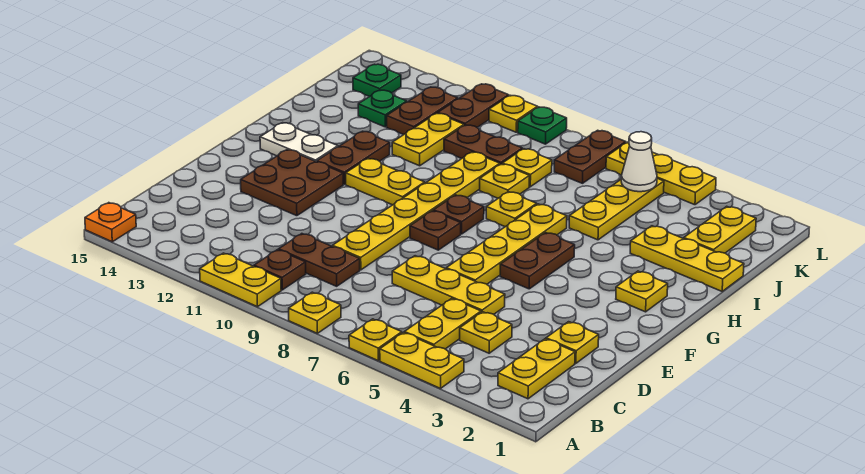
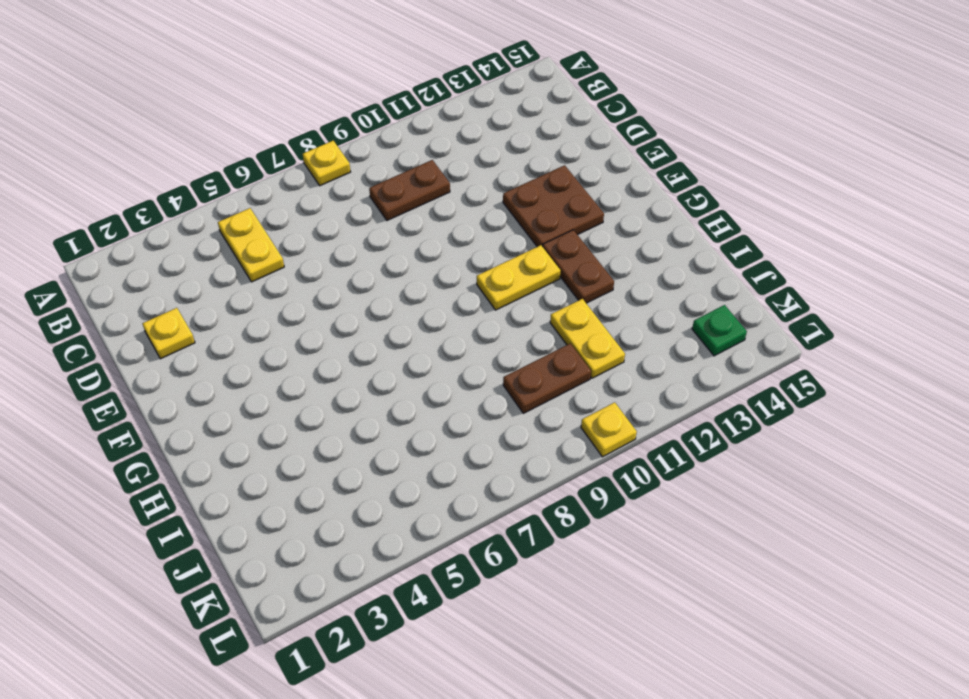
none -> yellow plate A4:A5 level 1
none -> yellow plate A6 level 1
none -> yellow plate A10:A11 level 1
none -> orange plate A15 level 1

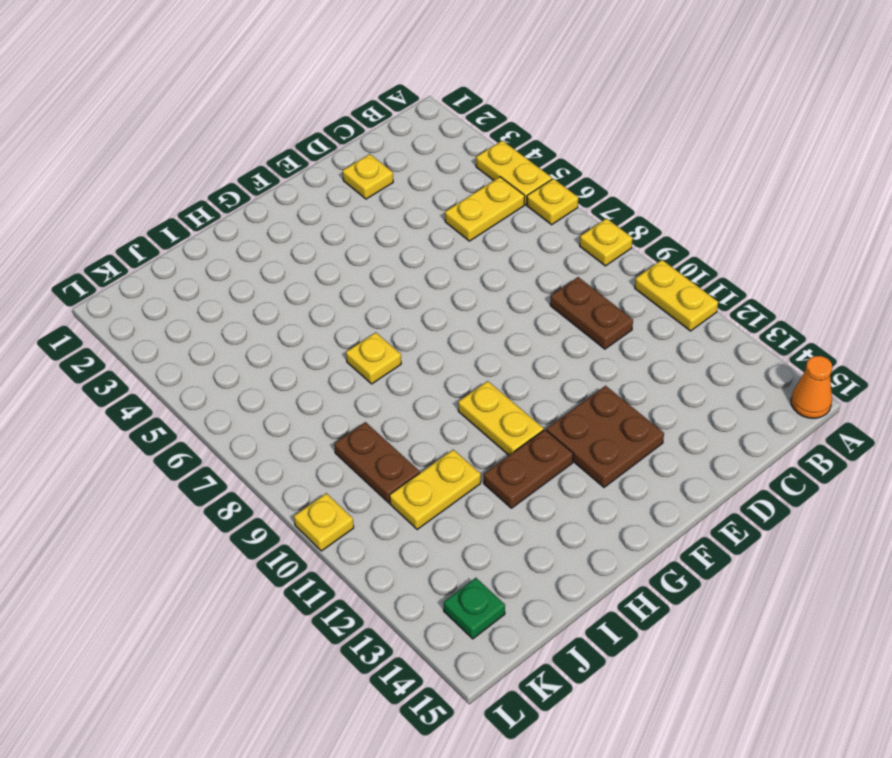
orange cone A15 level 1 -> orange plate A15 level 1
none -> yellow plate B2:C2 level 1
none -> brown plate B10 level 1
none -> yellow plate C4 level 1
none -> yellow plate D5:D7 level 1

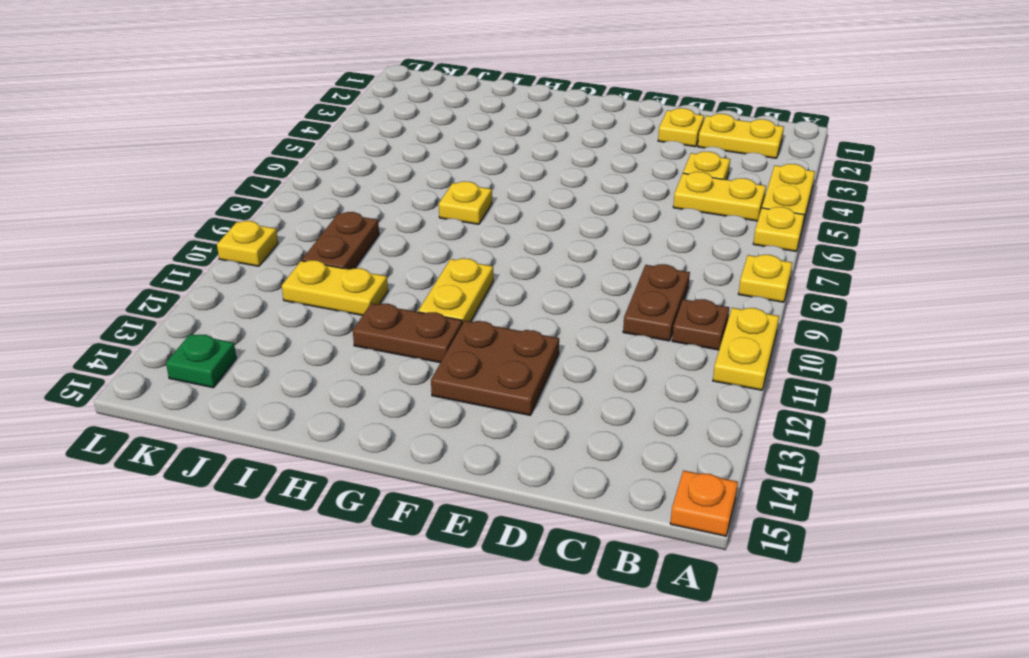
none -> yellow plate D5:D7 level 1
none -> yellow plate D9:I9 level 1
none -> yellow plate E6:H6 level 1
none -> brown plate F5:G5 level 1

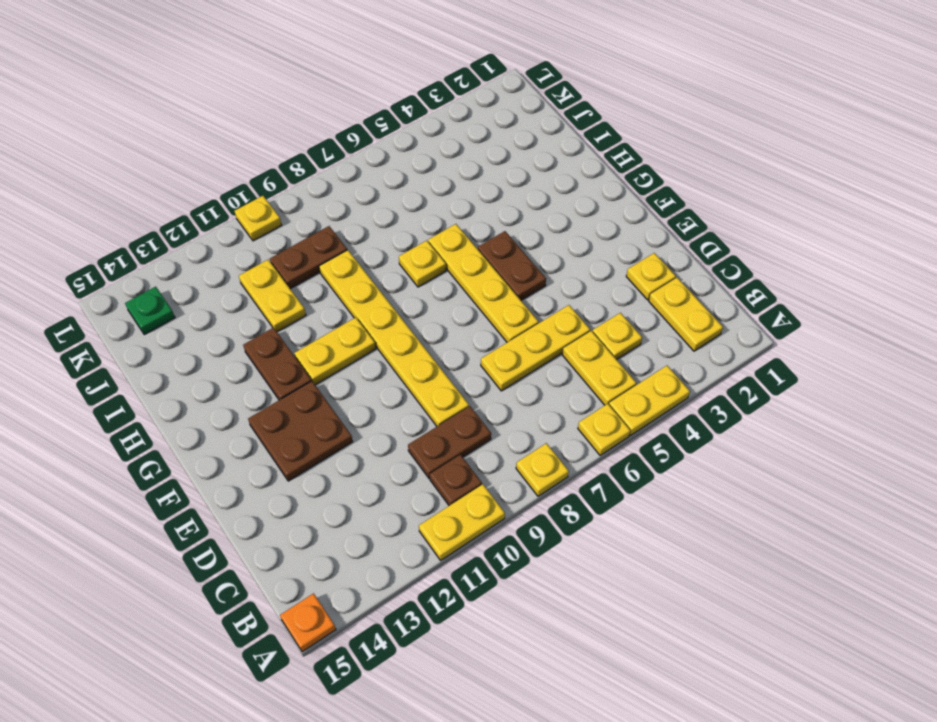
none -> brown plate F8 level 1
none -> yellow plate G2 level 1
none -> brown plate G8 level 1
none -> white plate G13:G14 level 1

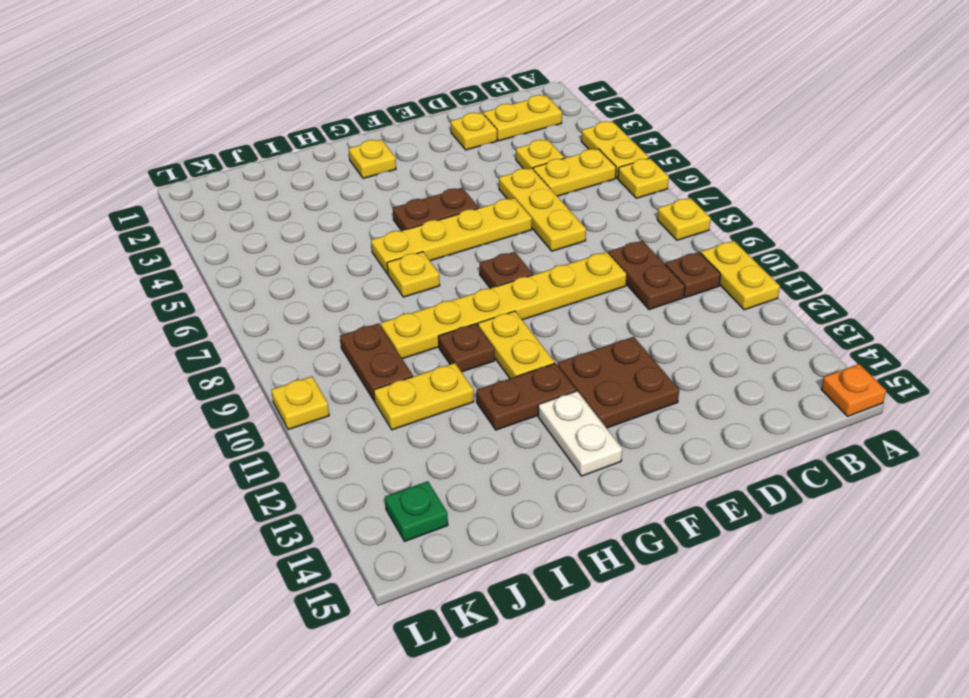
brown plate H10 level 1 -> brown plate G8 level 1
none -> yellow plate I1:I3 level 1
none -> yellow plate I5:K5 level 1
none -> yellow plate I8 level 1
none -> yellow plate J2:K2 level 1

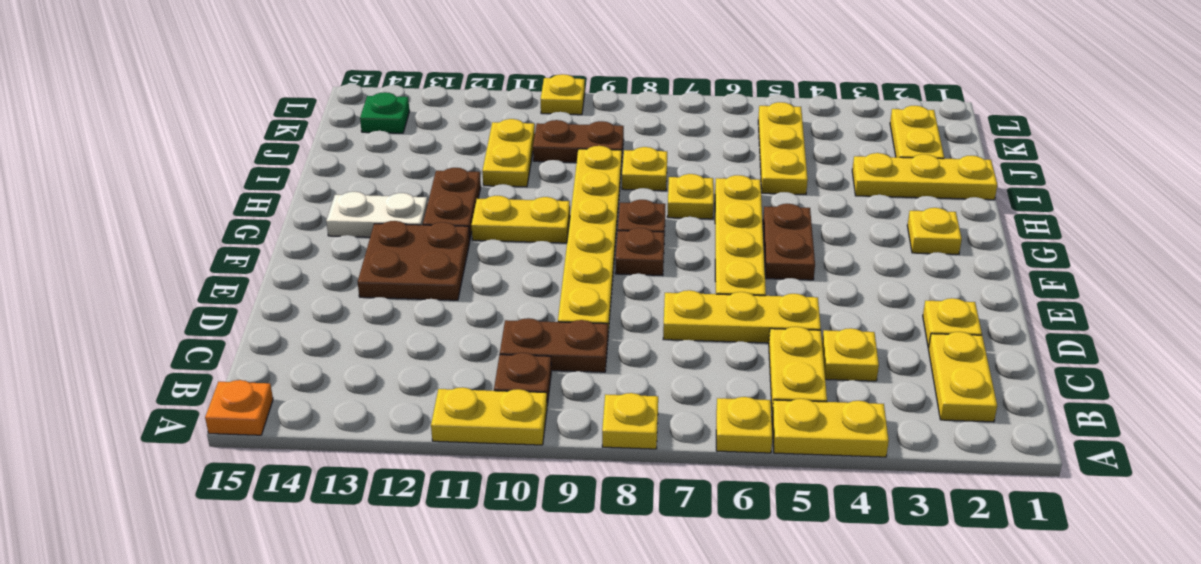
none -> yellow plate J8 level 1
none -> brown plate J12:K12 level 1
none -> green plate J13 level 1
none -> brown plate K7:L7 level 1

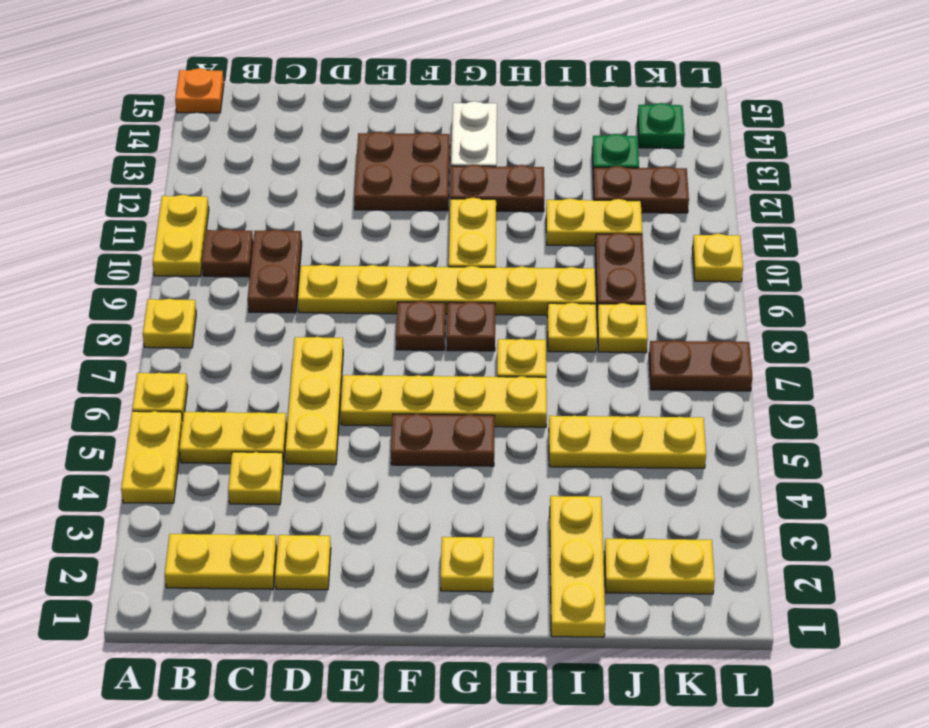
none -> brown plate K11:L11 level 1
none -> yellow plate L4:L6 level 1
none -> green plate L9 level 1
none -> white cone K5 level 2

